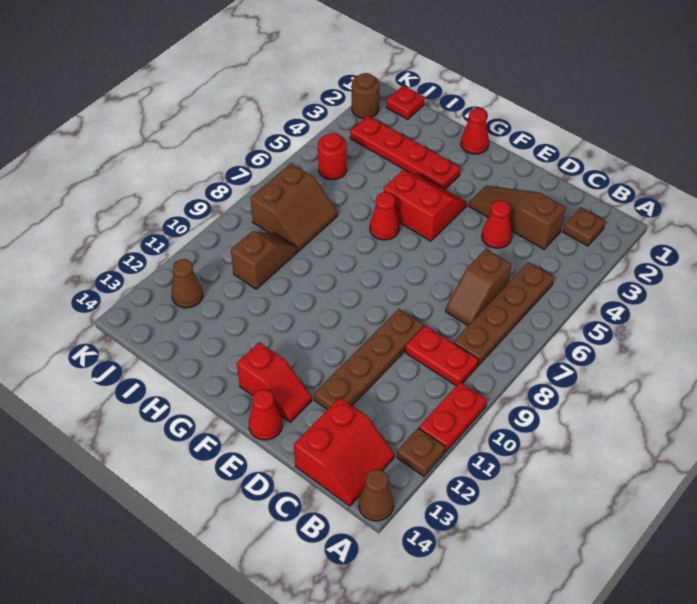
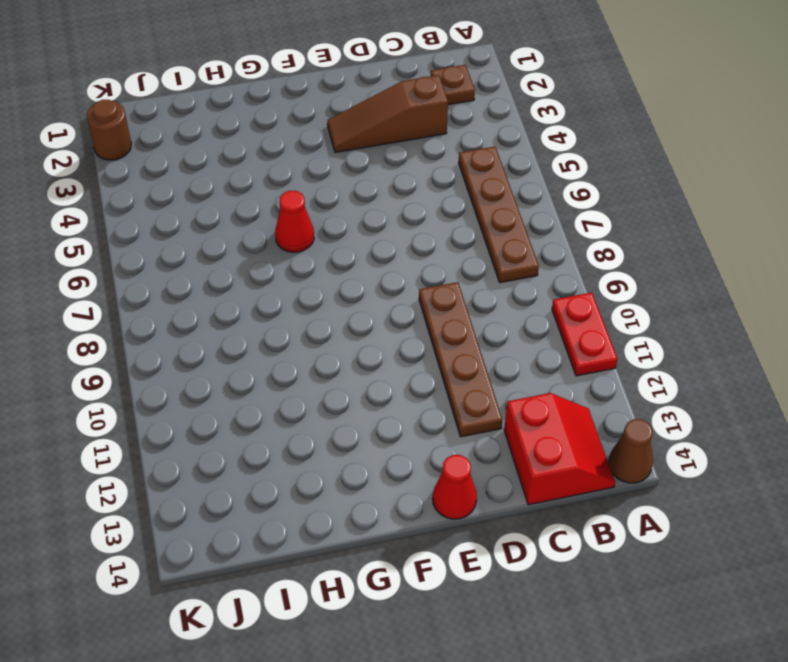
none -> brown plate A12 level 1
none -> red plate B9:C9 level 1
none -> brown slope C6:C7 level 1 top 6

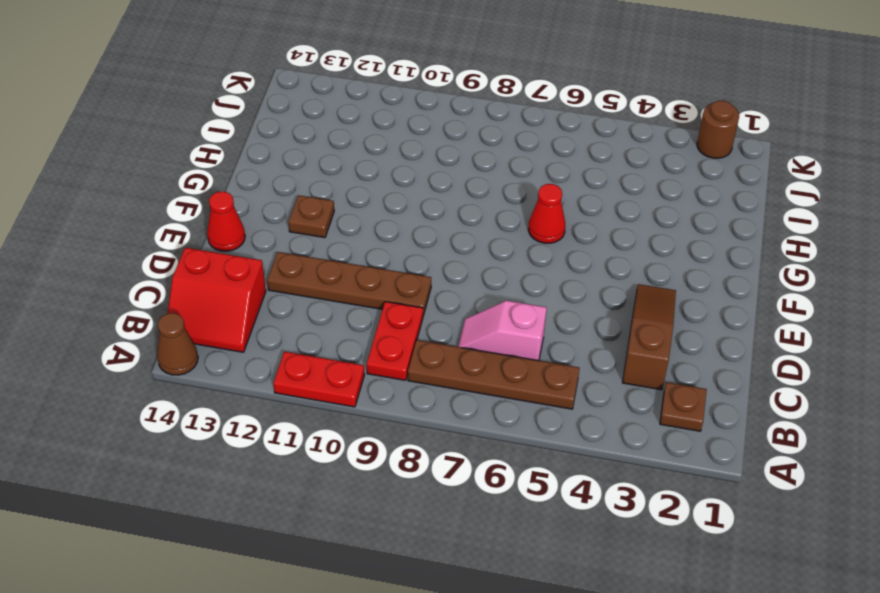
pink slope C6:C7 level 1 top 6 -> brown slope C6:C7 level 1 top 6
brown plate F12 level 1 -> brown plate A12 level 1
none -> red cone D4 level 1
none -> red slope E13:F13 level 1 top F
none -> red slope F4:G5 level 1 top 5

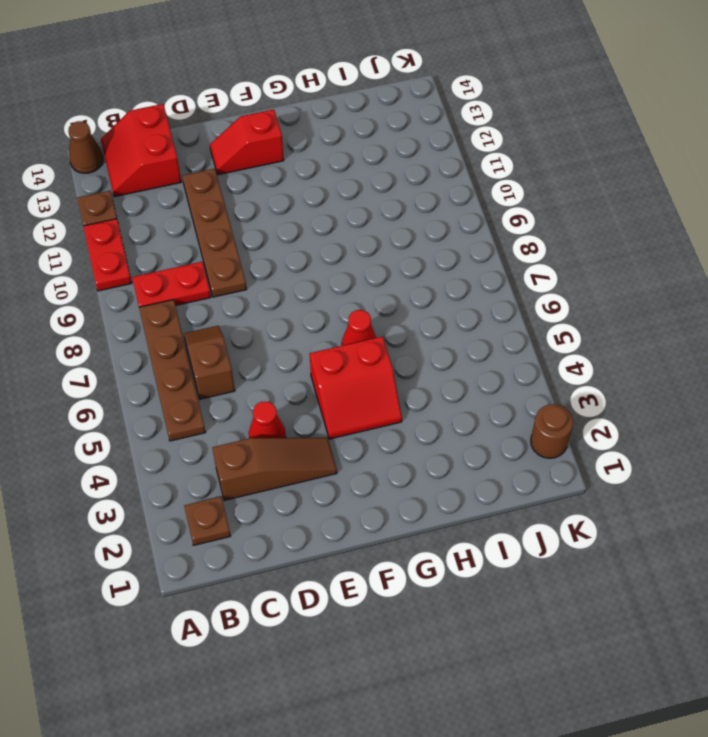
none -> red cone E14 level 1
none -> red cone G1 level 1
none -> red plate G3:J3 level 1

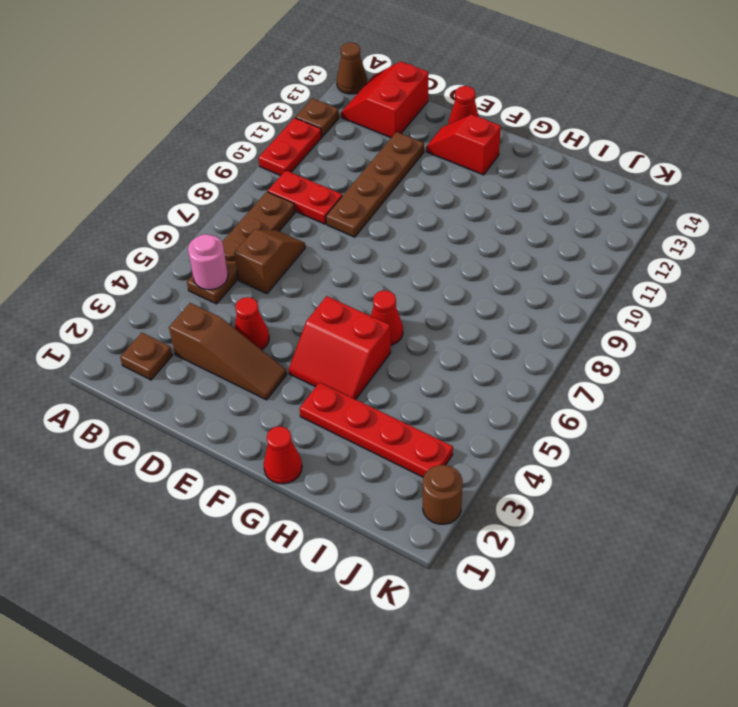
pink round brick B5 level 2 -> none
none -> brown slope I7:J8 level 1 top J
none -> brown slope I9:I10 level 1 top 10
none -> red plate J1 level 1

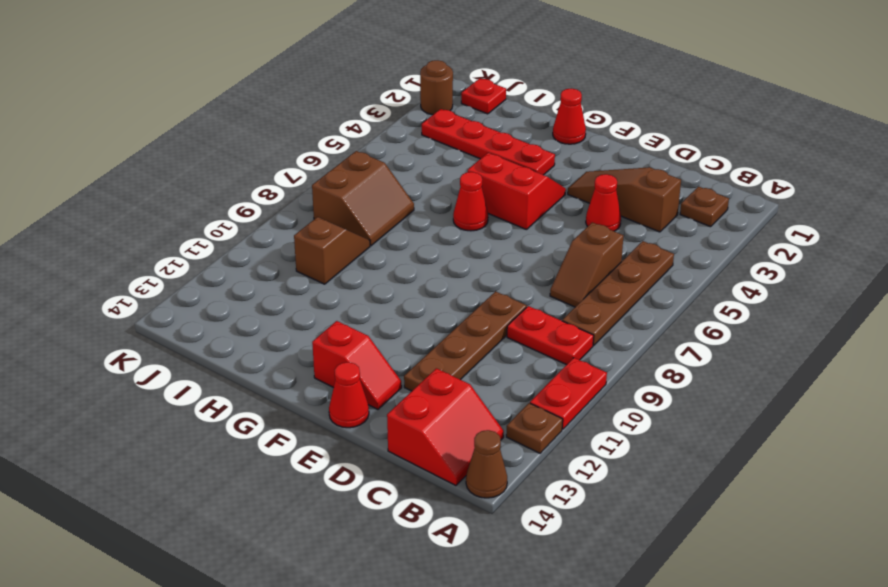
none -> red round brick J5 level 1
none -> brown cone J12 level 1

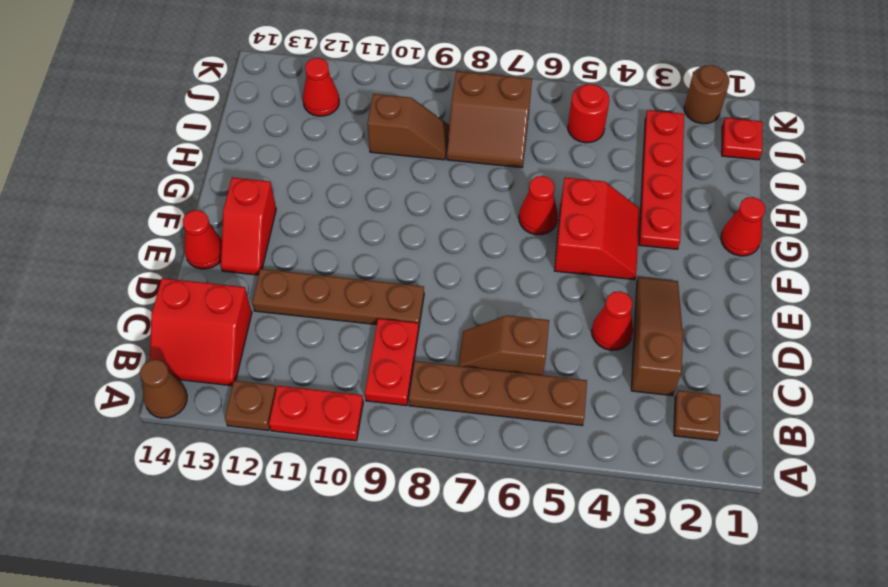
red cone J12 level 1 -> brown cone J12 level 1

